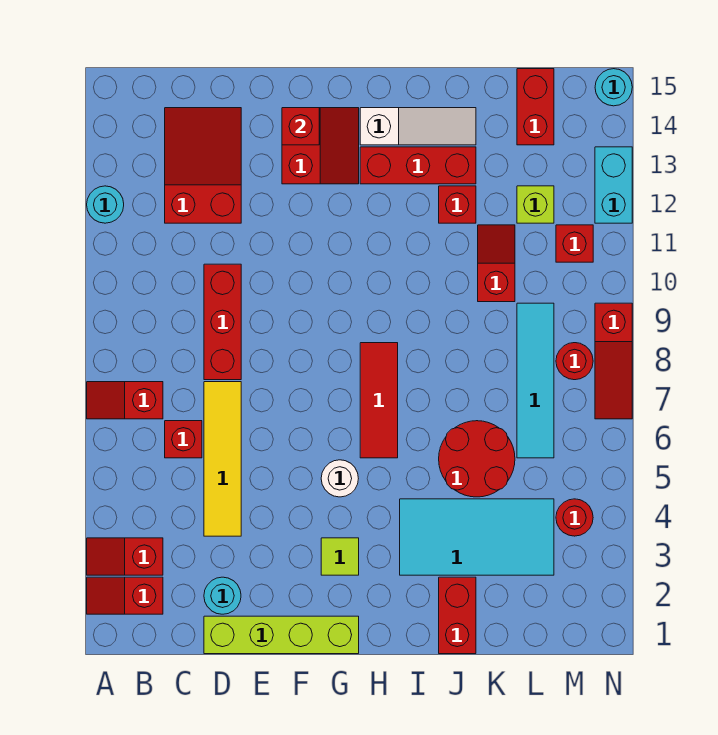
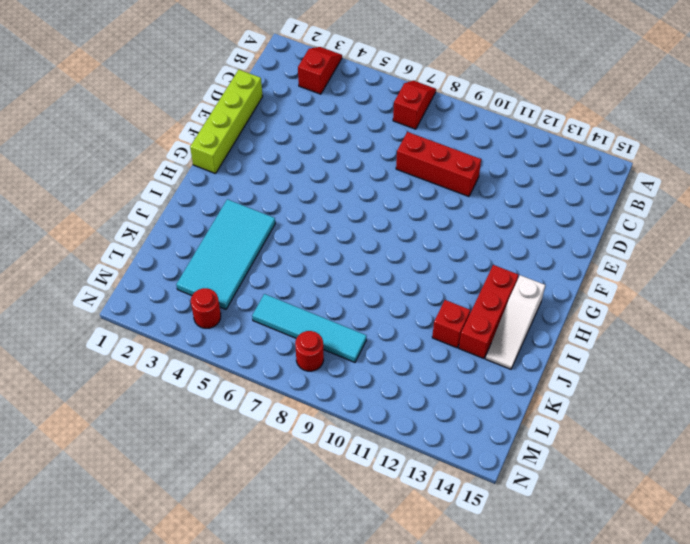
none -> red slope A2:B2 level 1 top B
none -> cyan round brick A12 level 1
none -> red brick C6 level 1
none -> red slope C12:D14 level 1 top 12

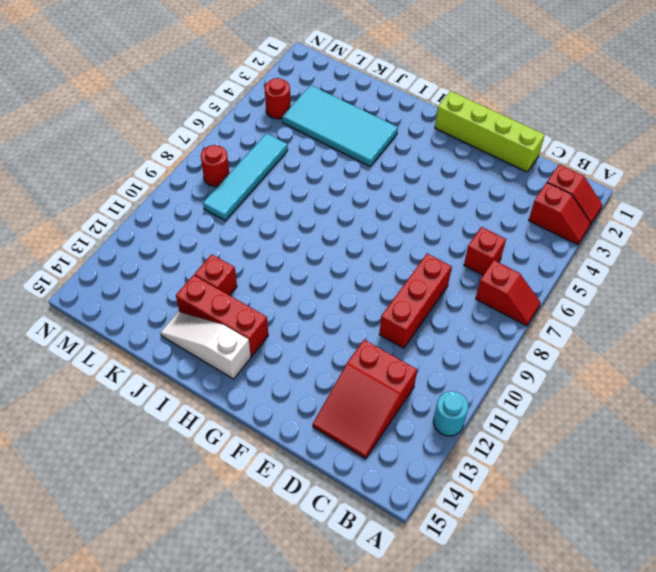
none -> cyan round brick D2 level 1
none -> yellow tile D4:D7 level 1
none -> red slope F13:G14 level 1 top F
none -> lime tile G3 level 1

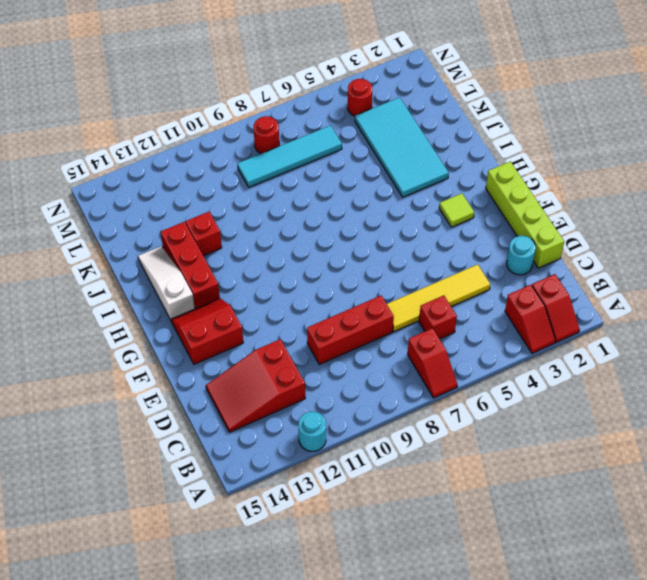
none -> white round brick G5 level 1
none -> red tile H6:H8 level 1
none -> red brick J1:J2 level 1
none -> red round brick J5:K6 level 1

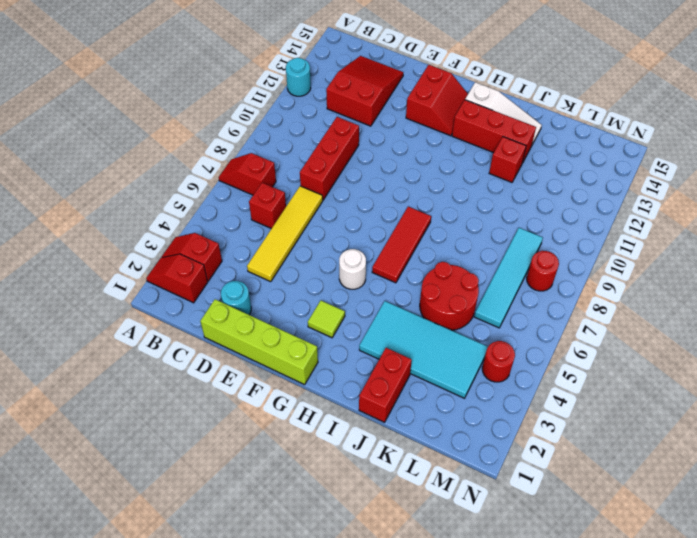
none -> red slope K10:K11 level 1 top 10
none -> lime brick L12 level 1
none -> red brick L14:L15 level 1
none -> red brick M11 level 1

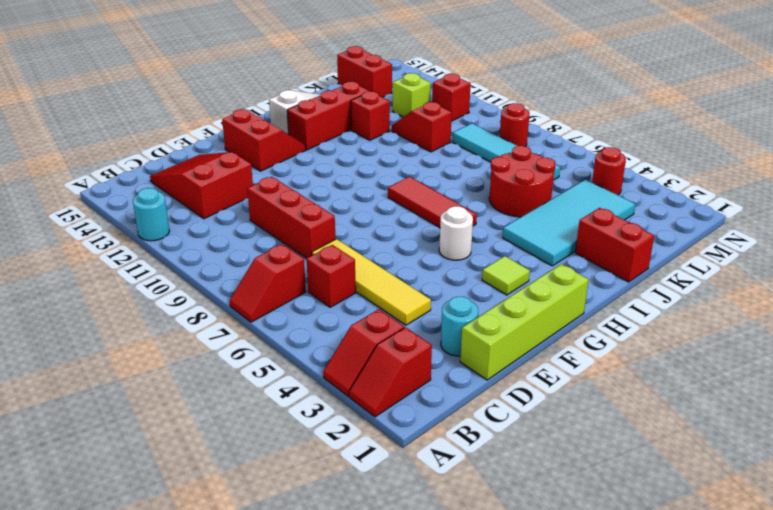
none -> red slope N7:N9 level 1 top 9
none -> cyan brick N12:N13 level 1
none -> cyan round brick N15 level 1
none -> red brick F14 level 2

